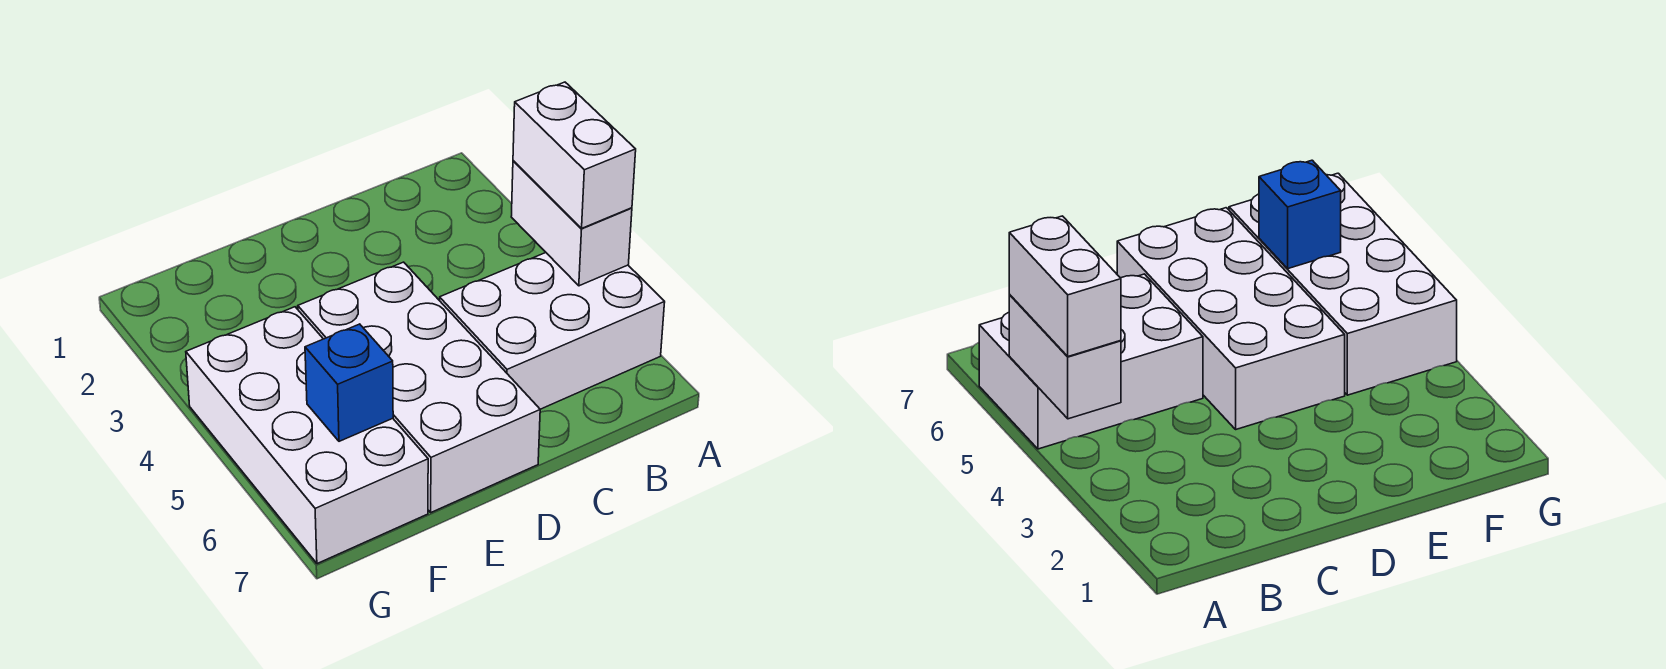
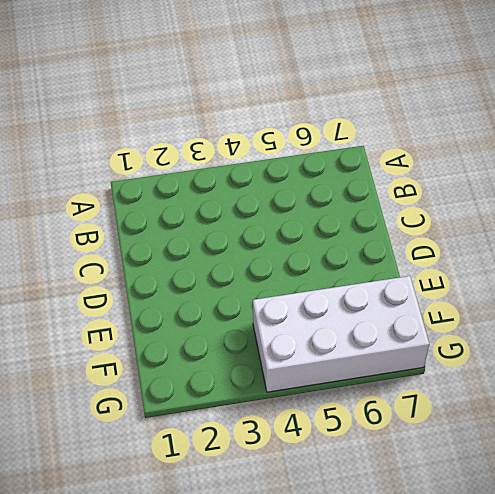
none -> white brick A5:C6 level 1
none -> white brick D4:E7 level 1

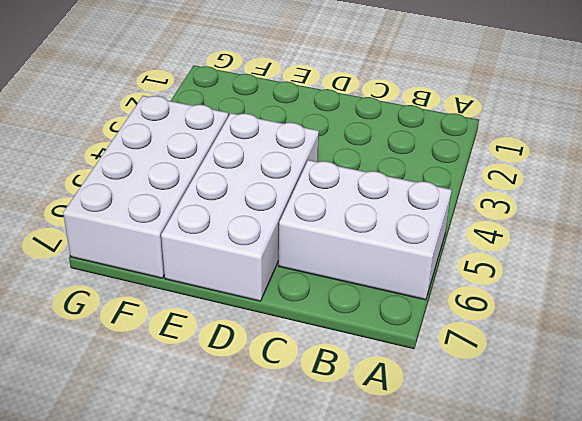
none -> white brick A4:A5 level 2
none -> blue brick F6 level 2

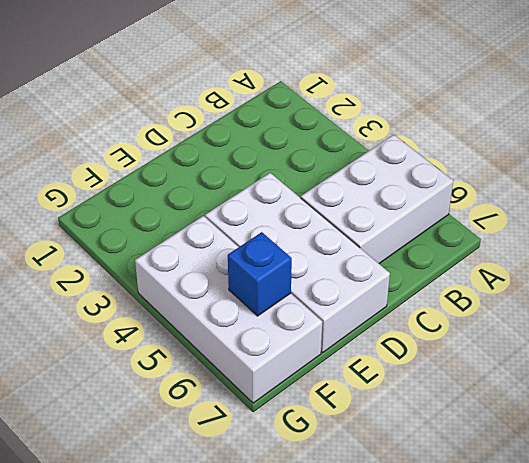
none -> white brick A4:A5 level 2
none -> white brick A4:A5 level 3

